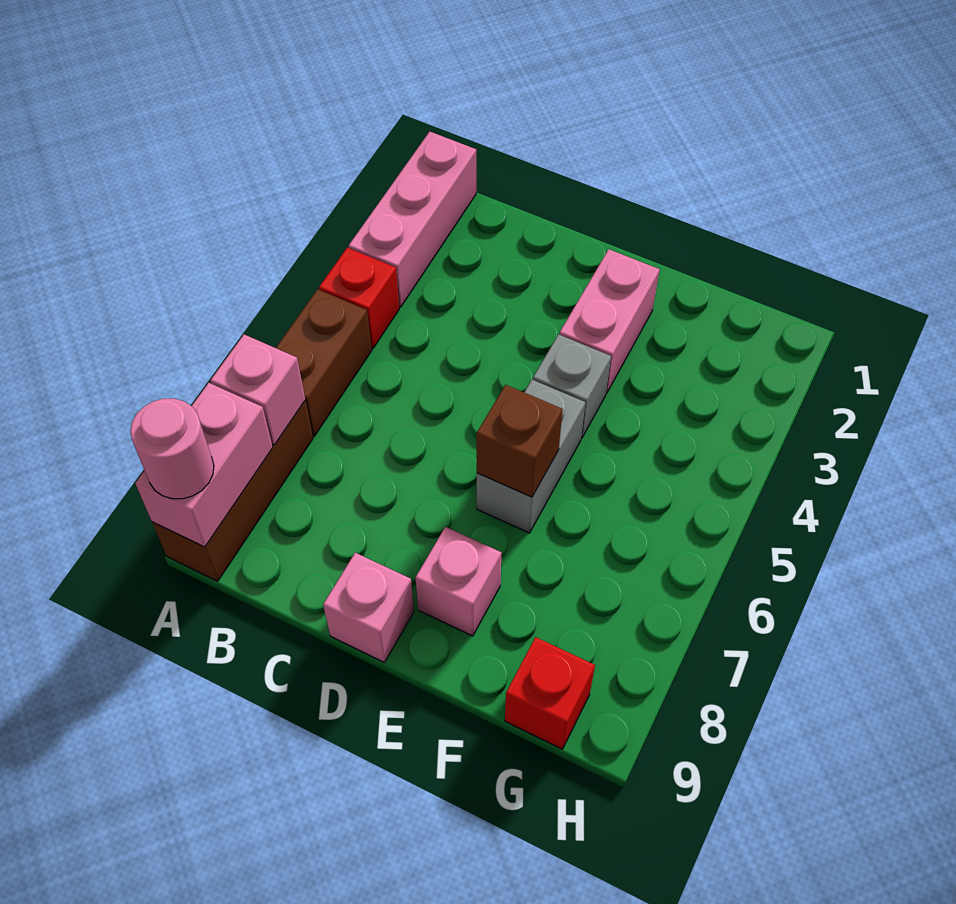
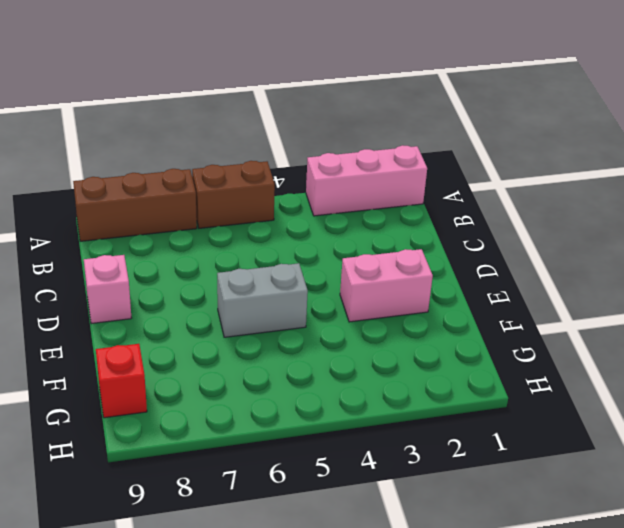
none -> red brick A4 level 1
none -> grey brick E4 level 1
none -> pink brick E8 level 1

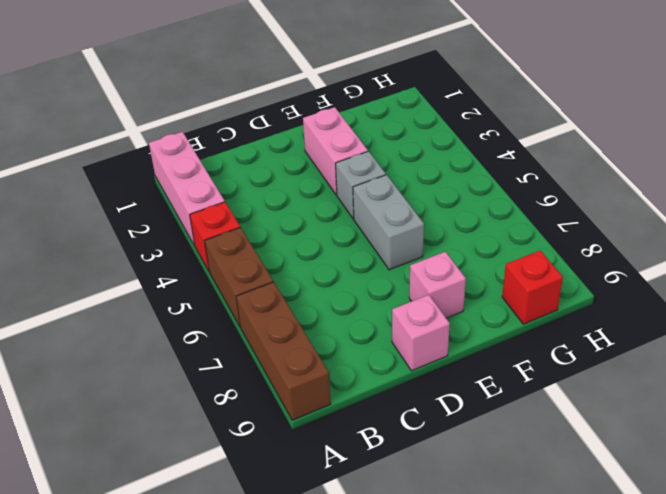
none -> pink brick A7 level 2
none -> pink brick A8:A9 level 2
none -> brown brick E6 level 2

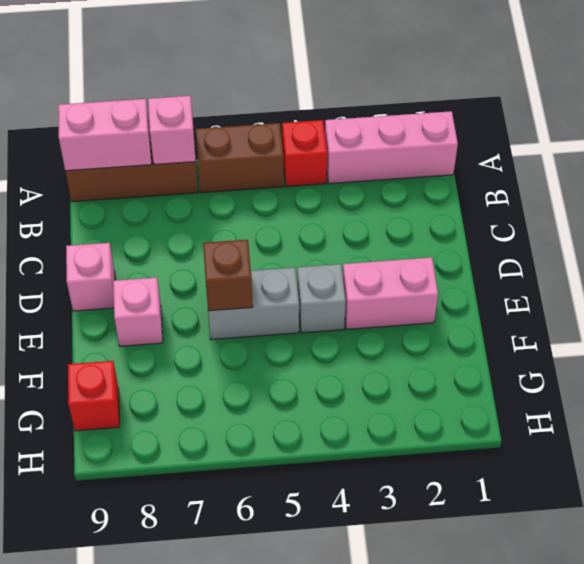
none -> pink round brick A9 level 3

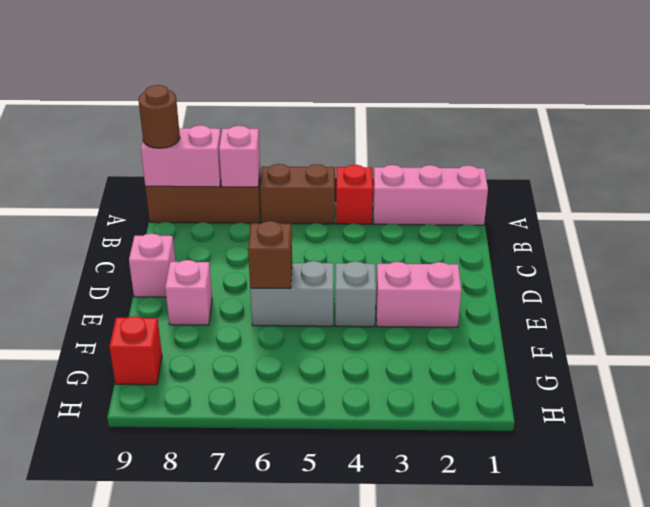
brown round brick A9 level 3 -> pink round brick A9 level 3

